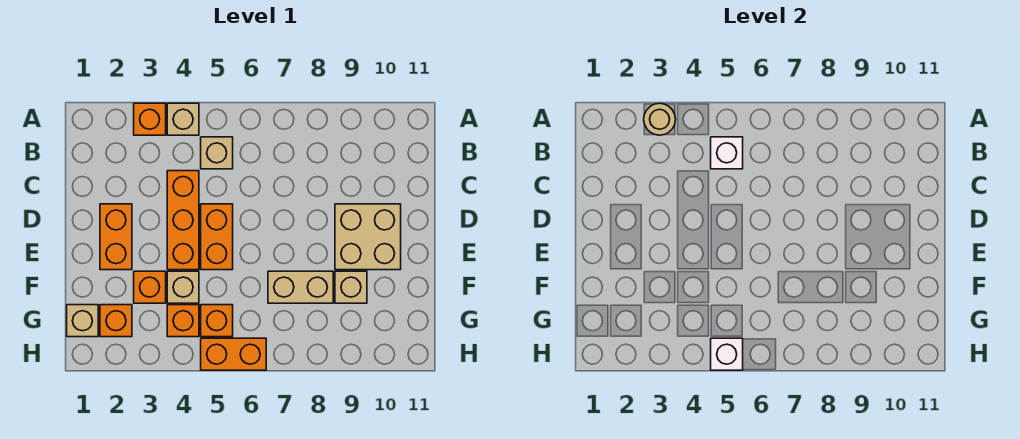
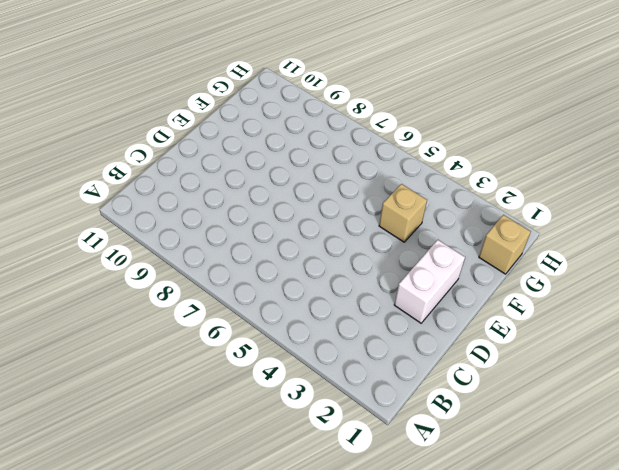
white brick D2:E2 level 1 -> orange brick D2:E2 level 1
none -> orange brick A3 level 1
none -> tan brick A4 level 1
none -> tan brick B5 level 1

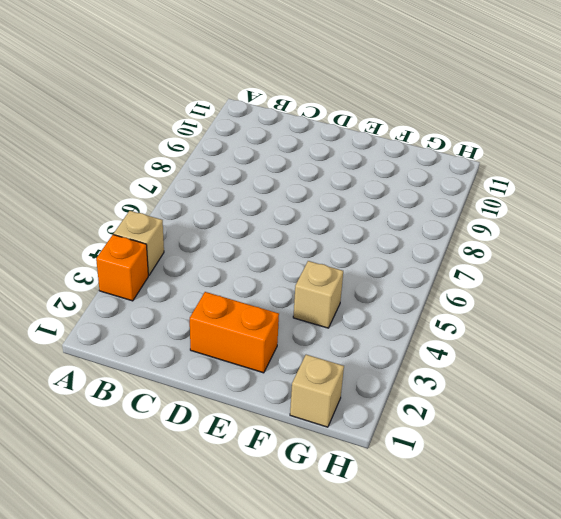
none -> tan brick B5 level 1
none -> orange brick C4:E4 level 1
none -> orange brick D5:E5 level 1

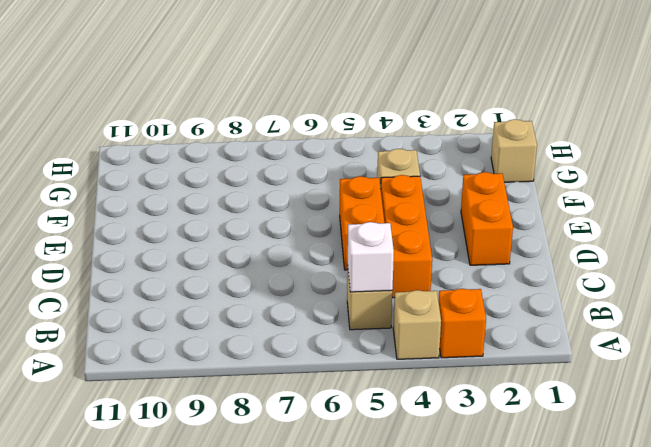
none -> tan brick D9:E10 level 1
none -> orange brick F3 level 1
none -> tan brick F7:F8 level 1

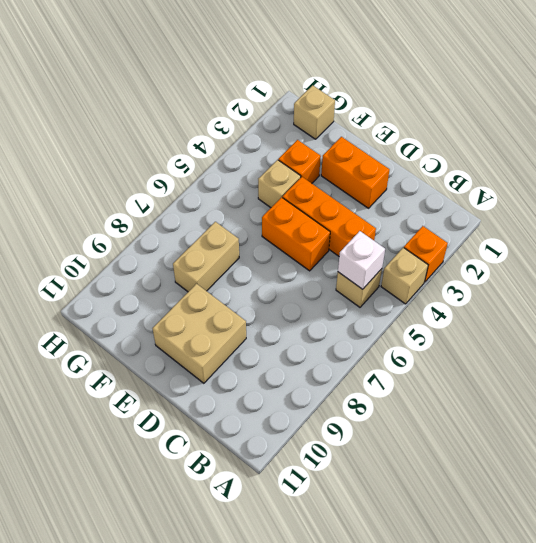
none -> tan brick F9 level 1
none -> orange brick G2 level 1
none -> orange brick G4 level 1

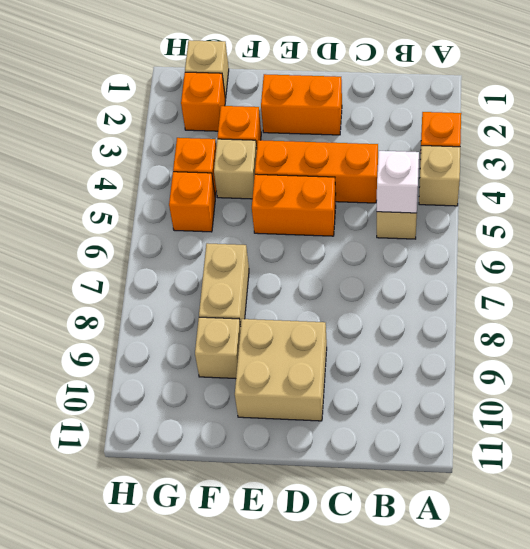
none -> orange brick H5:H6 level 1
none -> tan round brick A3 level 2
none -> white brick H5 level 2

